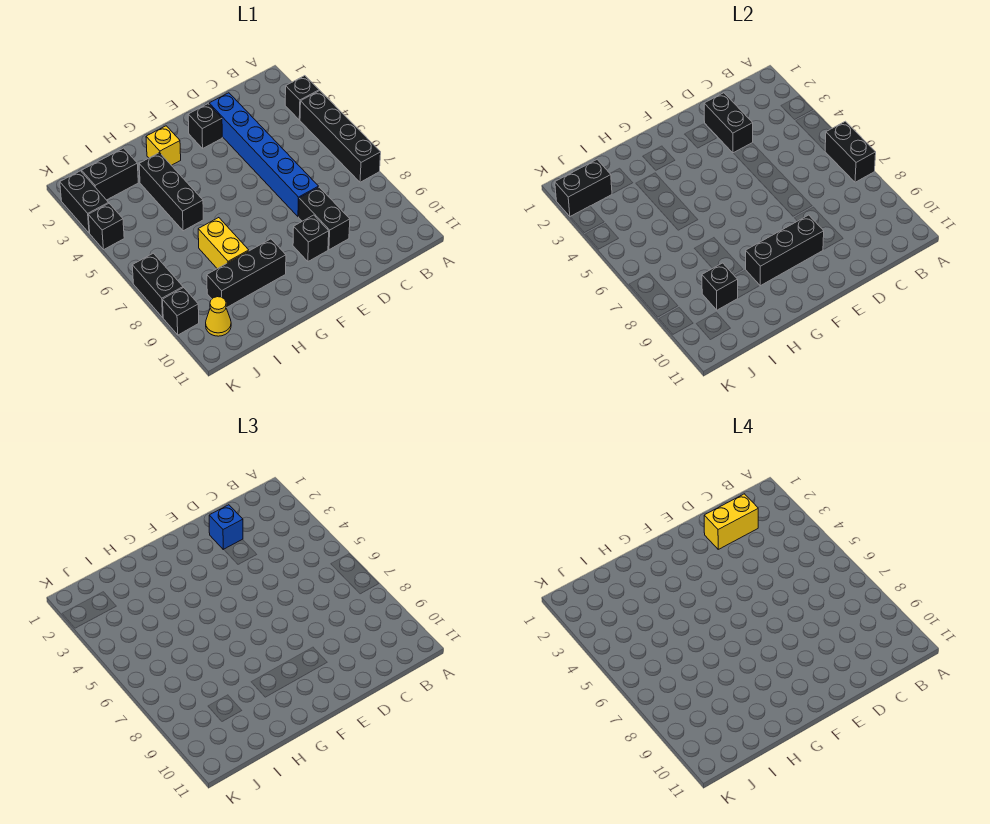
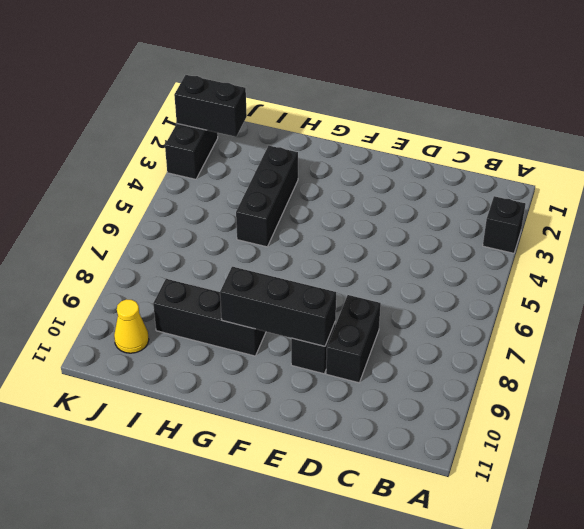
none -> black brick A4:A7 level 1
none -> blue brick D2:D7 level 1
none -> black brick E2 level 1

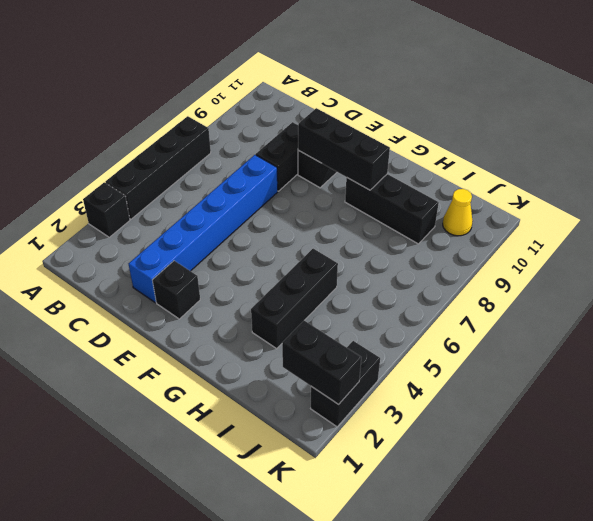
none -> yellow brick G2 level 1
none -> yellow brick H7:H8 level 1
none -> black brick I2:J2 level 1

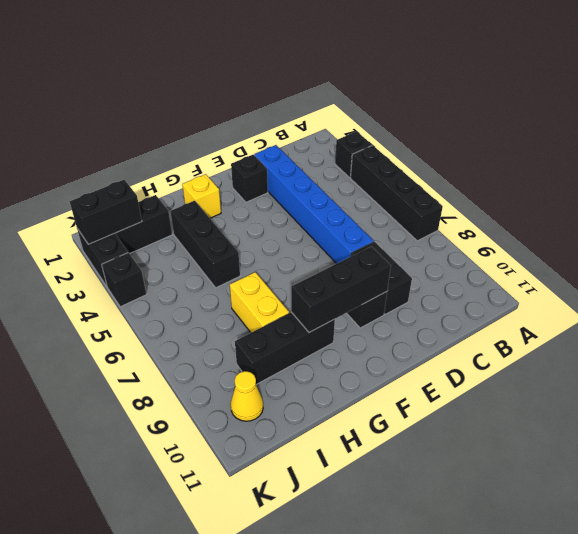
none -> black brick K7:K8 level 1
none -> black brick K9 level 1
none -> black brick A6:A7 level 2

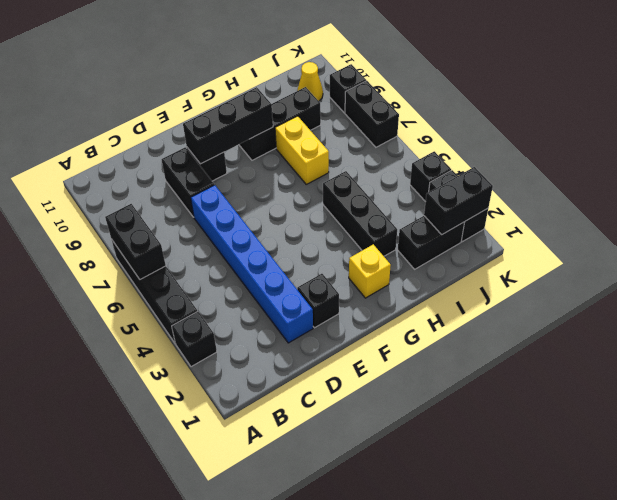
none -> black brick D2:D3 level 2
none -> black brick I9 level 2
none -> blue brick D2 level 3

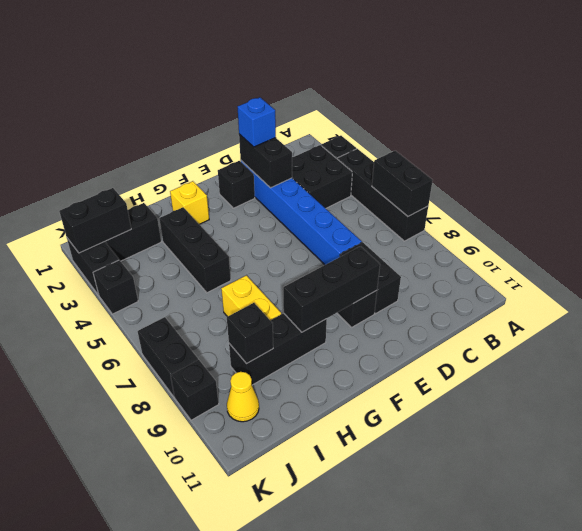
black brick B3:C4 level 1 -> none
none -> yellow brick C2:D2 level 4

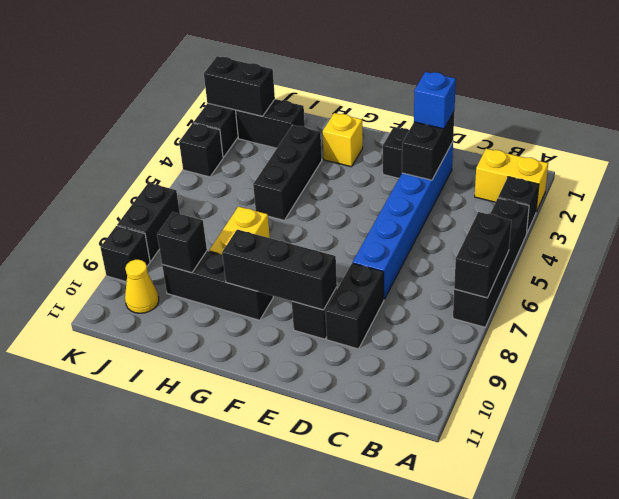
yellow brick A2:B2 level 1 -> yellow brick C2:D2 level 4

